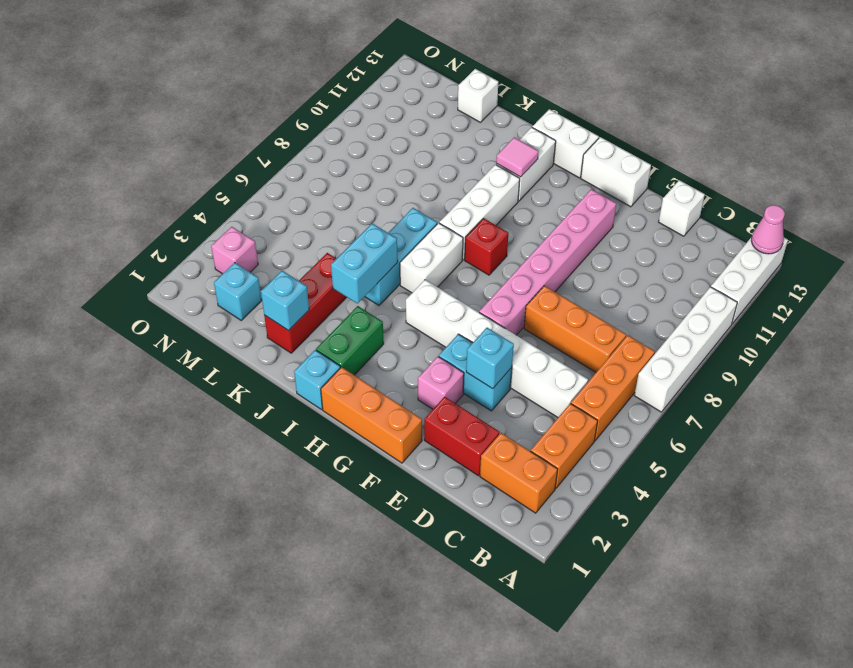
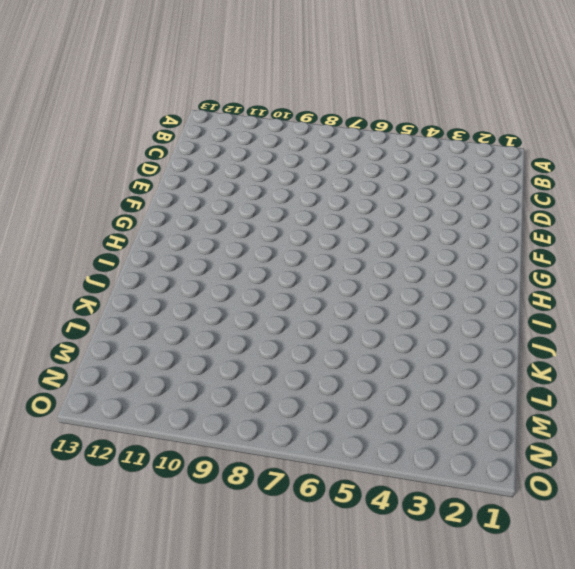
none -> white brick A7:A10 level 1
none -> white brick A11:A13 level 1
none -> orange brick B2:C2 level 1
none -> orange brick B3:B4 level 1

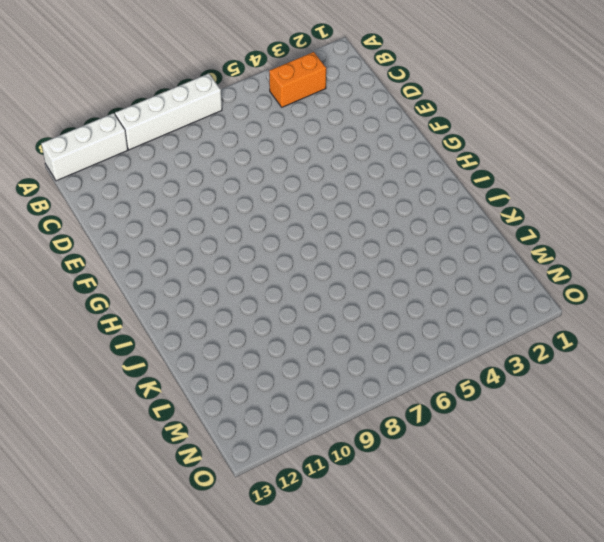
none -> orange brick B2:C2 level 1
none -> orange brick B5:B7 level 1
none -> white brick C5:H5 level 1
none -> orange brick C7:E7 level 1

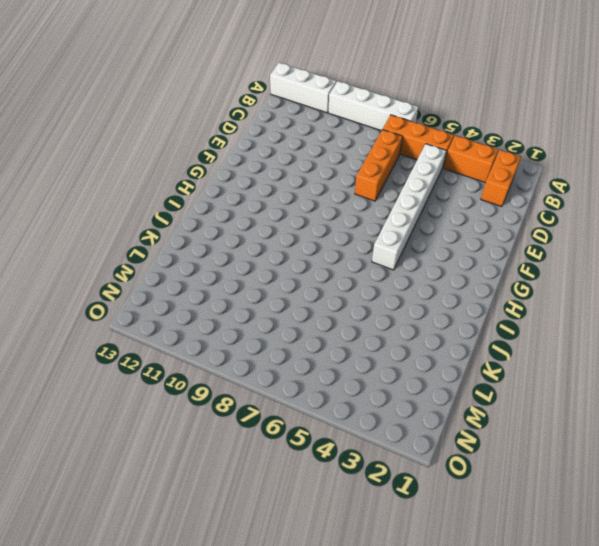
none -> red brick D2:E2 level 1
none -> white brick D13 level 1
none -> cyan brick E4:F4 level 1
none -> orange brick F1:H1 level 1

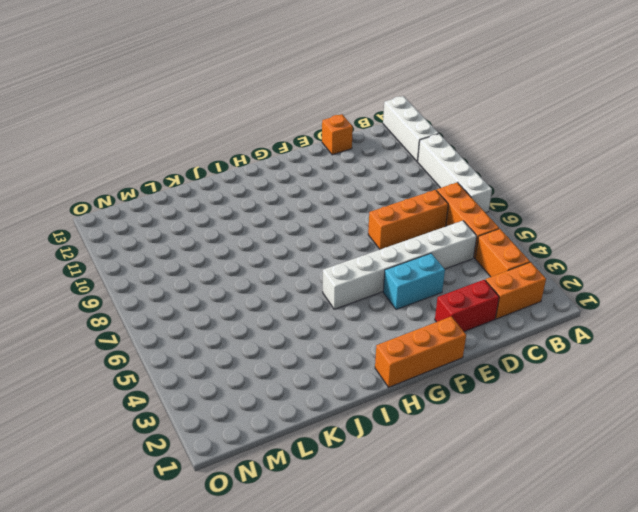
orange brick D13 level 1 -> white brick D13 level 1
none -> pink brick F3 level 1
none -> pink brick F6:F11 level 1
none -> white brick F13:G13 level 1
none -> red brick H8 level 1

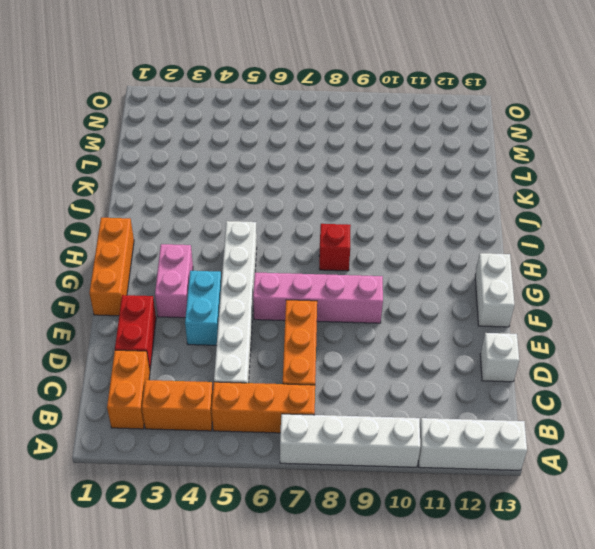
pink brick F3:G3 level 1 -> pink brick F3 level 1
pink brick F6:F9 level 1 -> pink brick F6:F11 level 1
none -> white brick H13:I13 level 1
none -> cyan brick I1 level 1
none -> green brick I2:I3 level 1
none -> white brick I6:I7 level 1

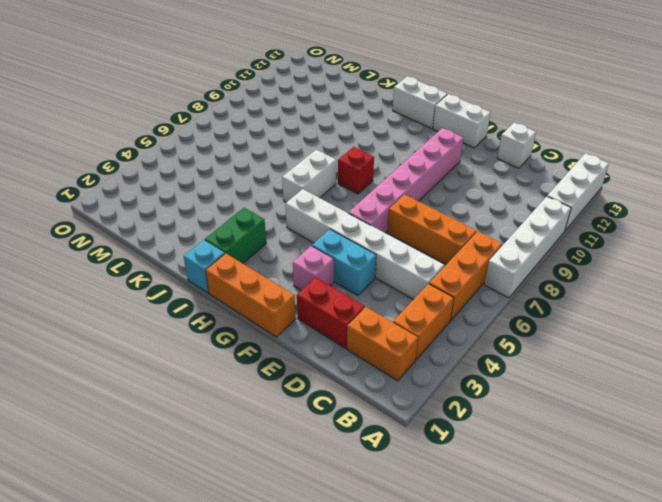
none -> white brick I8:I10 level 1
none -> white brick I11:I12 level 1
none -> cyan brick J5:J7 level 1
none -> red brick K2:K4 level 1

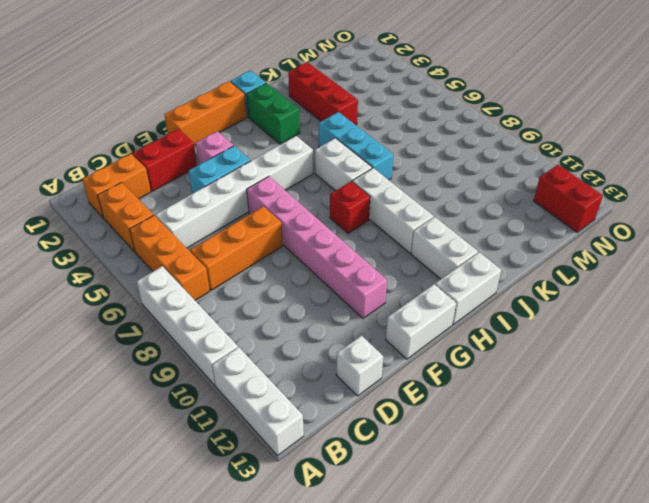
red brick N12:N13 level 1 -> none
none -> white brick L13 level 1
none -> cyan brick M2 level 1
none -> pink brick N3 level 1
none -> pink cone A13 level 2

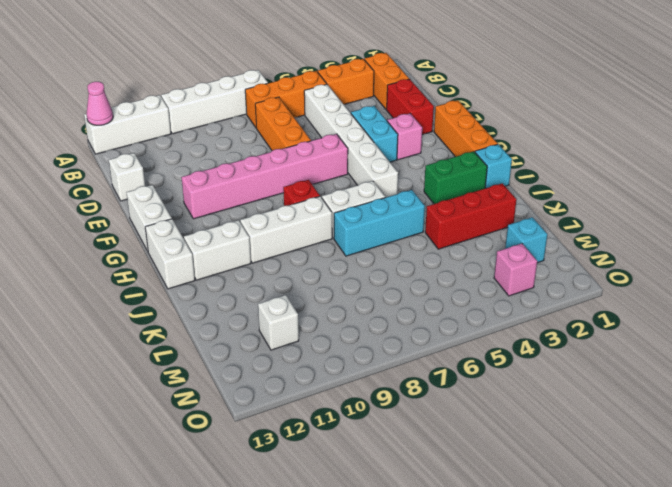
white brick M11 level 1 -> white brick L13 level 1
none -> cyan brick E4 level 2
none -> pink tile I11 level 2
none -> cyan brick J4:J5 level 2
none -> cyan brick K2 level 2

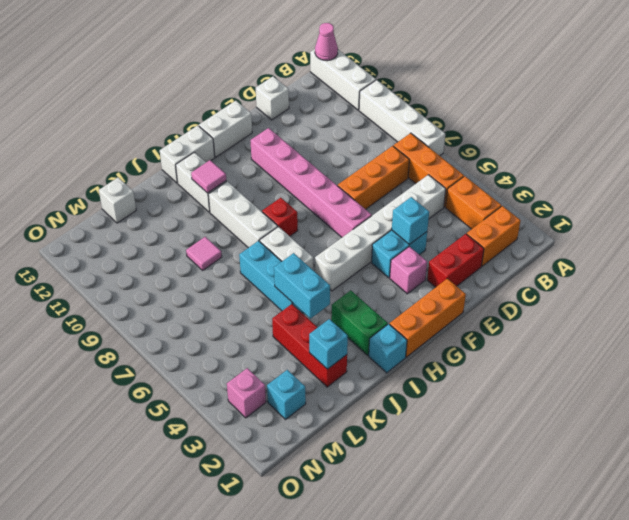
pink tile K9 level 1 -> none

